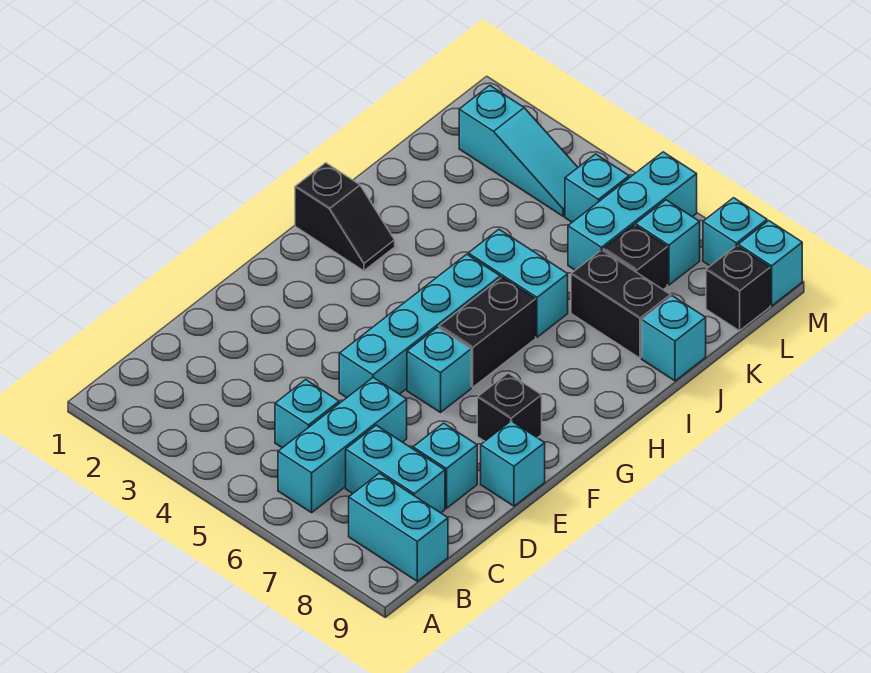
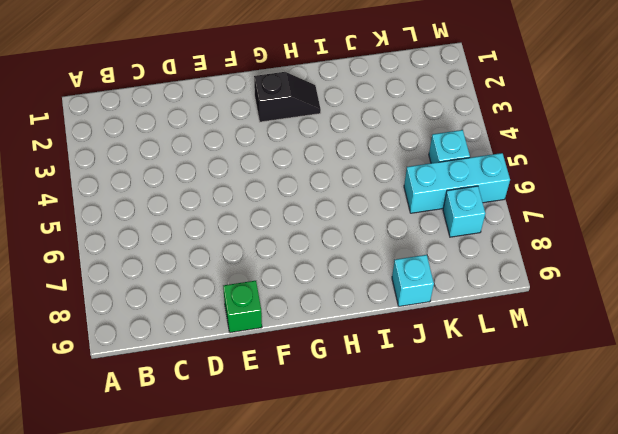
green brick E9 level 1 -> cyan brick E9 level 1
black slope G2:H2 level 1 top G -> black slope H1:H2 level 1 top 1
none -> cyan brick B6:D6 level 1
none -> cyan brick B8:B9 level 1
none -> cyan brick C5 level 1

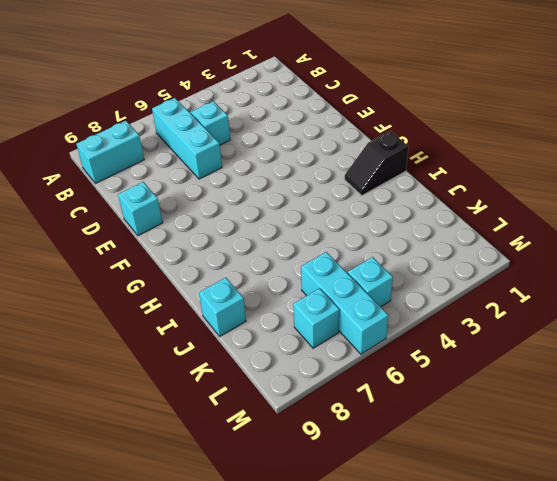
none -> cyan brick C7:C8 level 1
none -> cyan brick D8 level 1
none -> cyan brick E5:H5 level 1

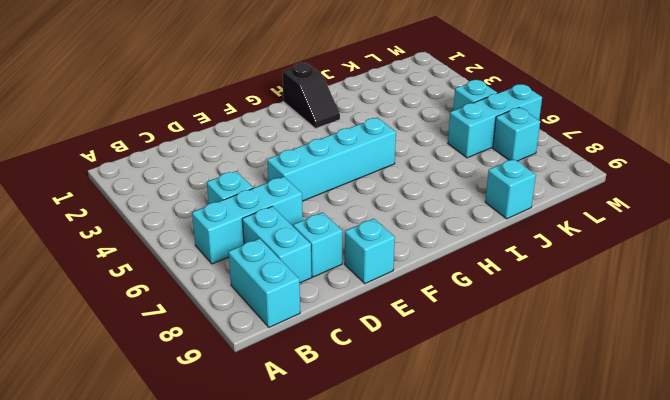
none -> cyan brick F6 level 1
none -> black brick F8 level 1
none -> black brick G6:H6 level 1

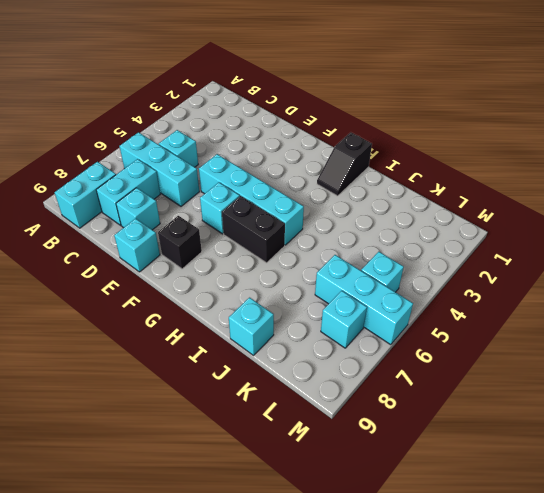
none -> cyan brick I5:I6 level 1
none -> black brick J7:J8 level 1
none -> black brick K7 level 1

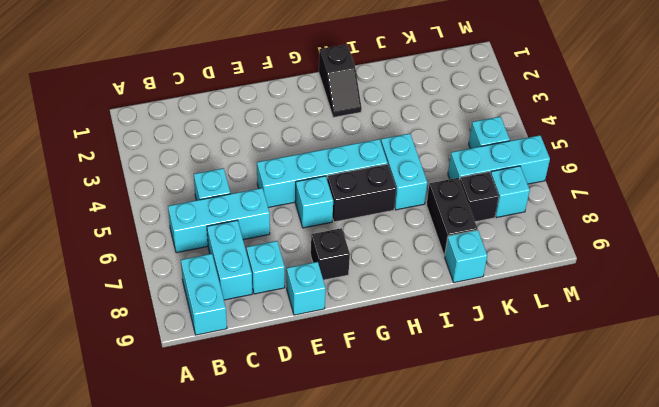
none -> cyan slope L2:L4 level 1 top 2
none -> black brick L9 level 1
none -> cyan brick M8 level 1

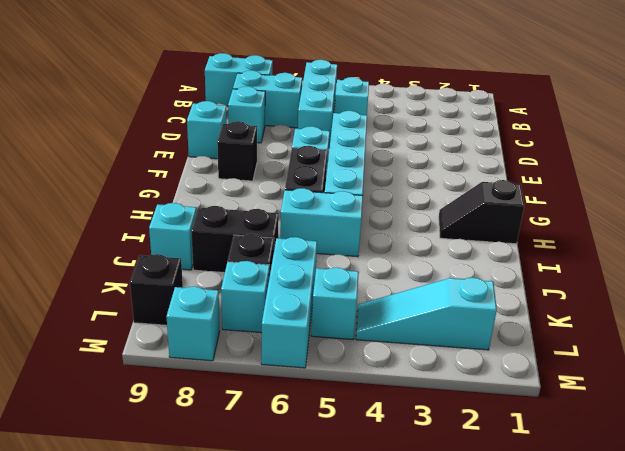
none -> cyan brick M9 level 1

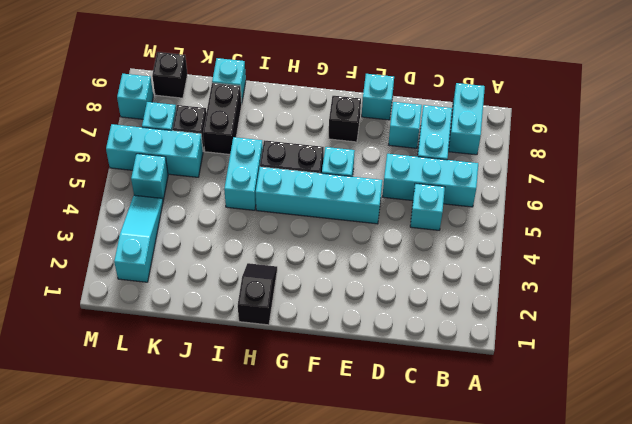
none -> cyan brick M9 level 1

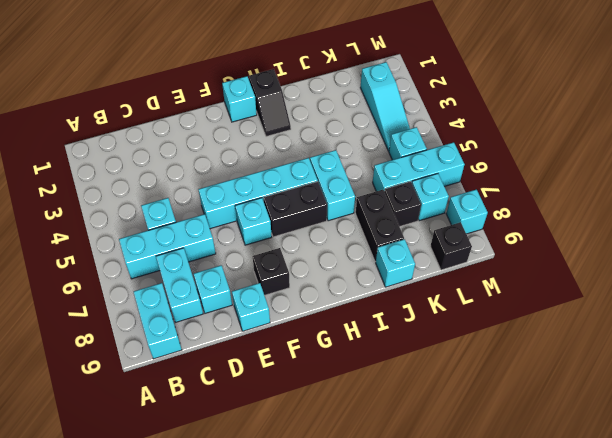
cyan brick G1 level 1 -> cyan brick M9 level 1

